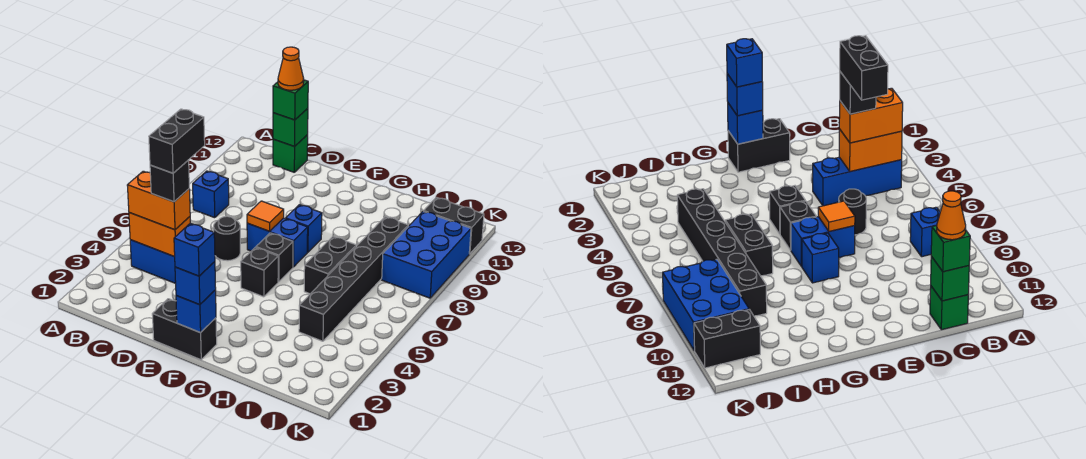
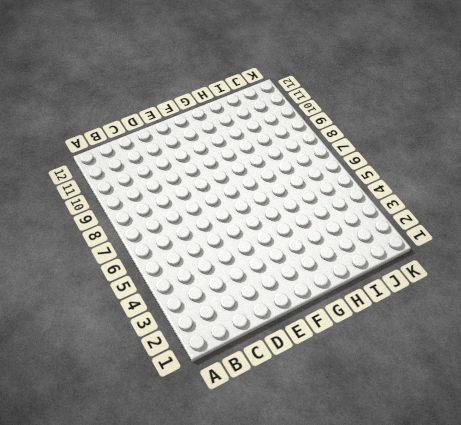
none -> blue brick B4:D4 level 1
none -> blue brick B8 level 1
none -> green brick C12 level 1

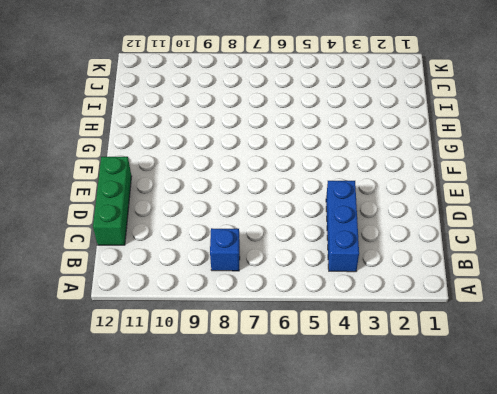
green brick C12:E12 level 1 -> green brick C12 level 1
none -> black round brick D6 level 1
none -> black brick E1:F1 level 1
none -> blue brick E7:F7 level 1

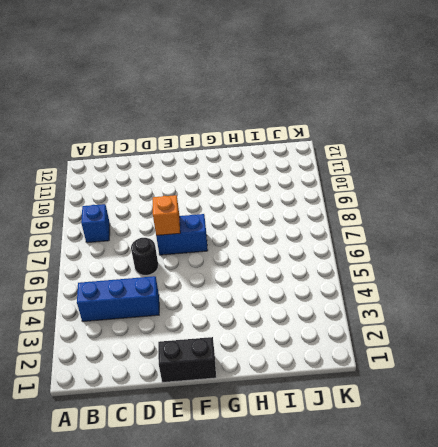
orange brick E7 level 2 -> orange tile E7 level 2
none -> green brick C12 level 1
none -> black brick F5 level 1
none -> black brick F6 level 1

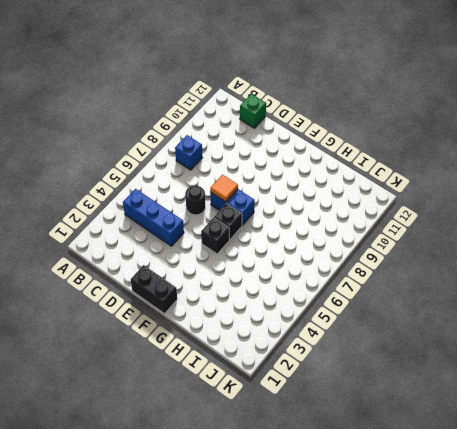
none -> blue brick F8 level 1
none -> black brick H6:H7 level 1
none -> black brick I4:I9 level 1

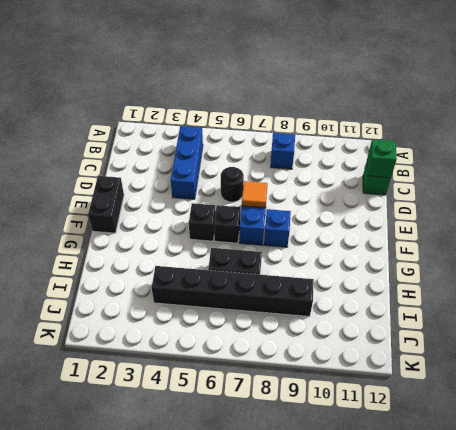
none -> blue brick J8:K10 level 1
none -> black brick J11:K11 level 1
none -> orange brick B4:C4 level 2

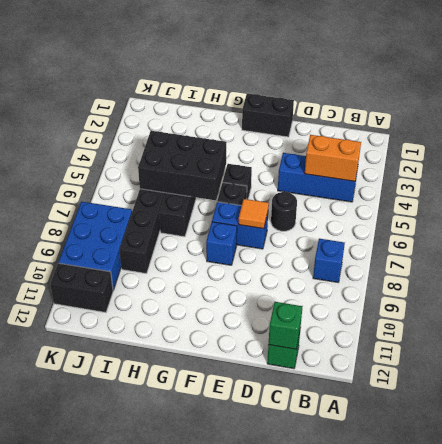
black brick G5:I6 level 2 -> none
none -> blue brick F1 level 2
none -> orange brick B4:C4 level 3
none -> green brick C12 level 3

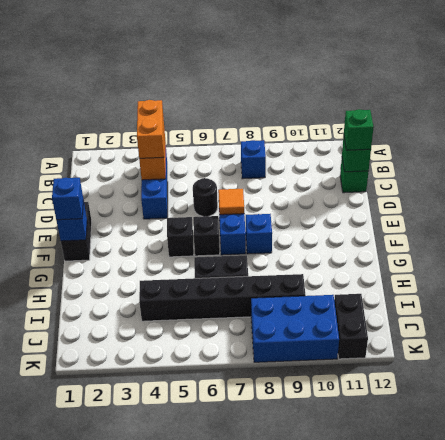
none -> black brick C4 level 4
none -> orange cone C12 level 4
none -> blue brick F1 level 4

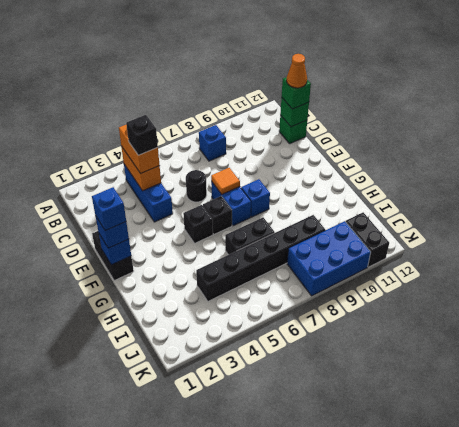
none -> black brick C4:C5 level 5

